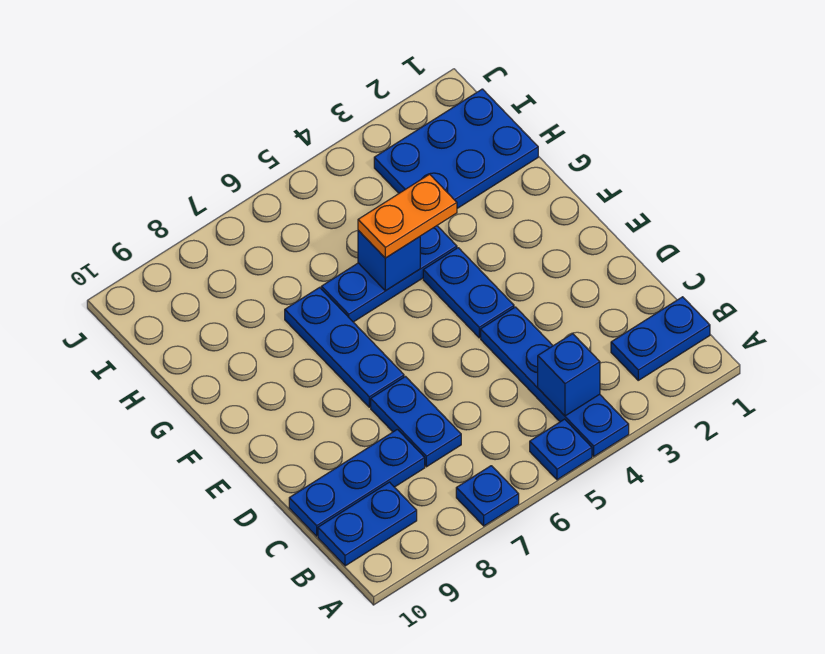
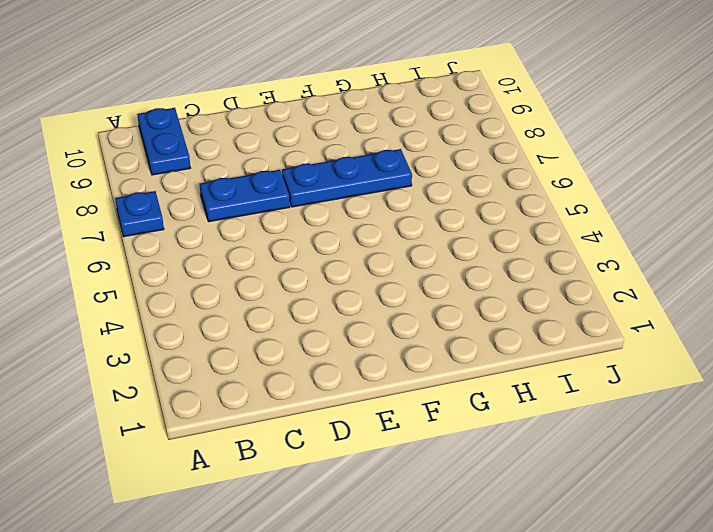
none -> blue plate A4:D4 level 1
none -> blue plate A5 level 1
none -> blue plate B1:B2 level 1

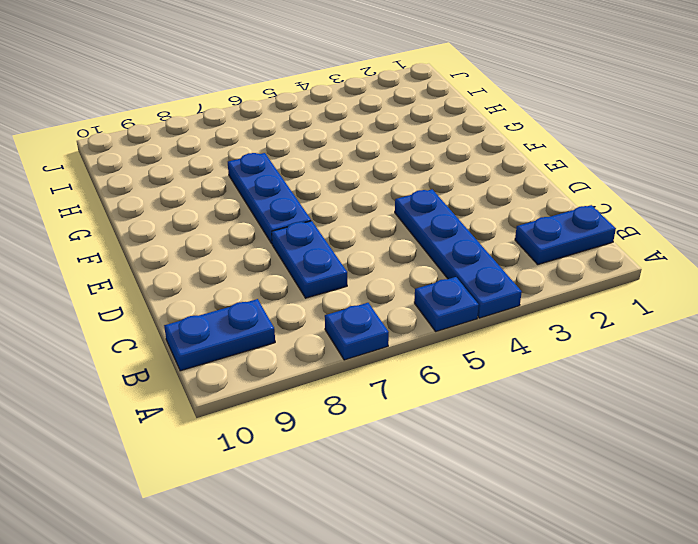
none -> blue plate C8:C10 level 1
none -> blue plate E4:F4 level 1
none -> blue plate G4:G6 level 1

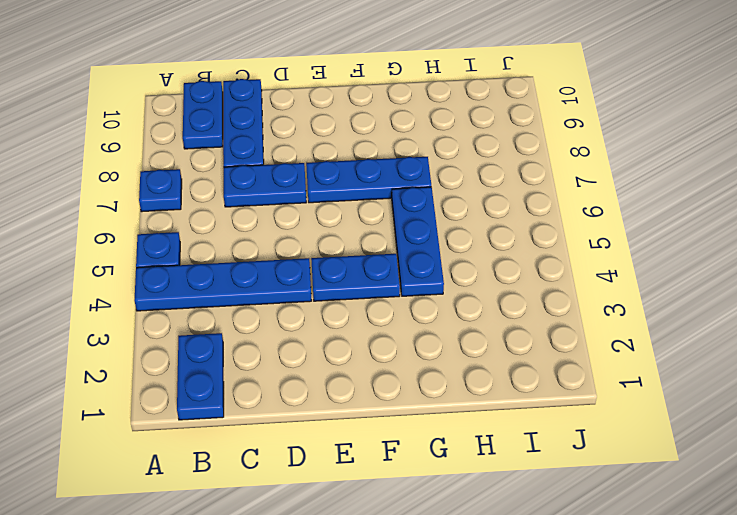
none -> blue plate H1:I3 level 1
none -> blue brick B4 level 2
none -> blue brick G5 level 2

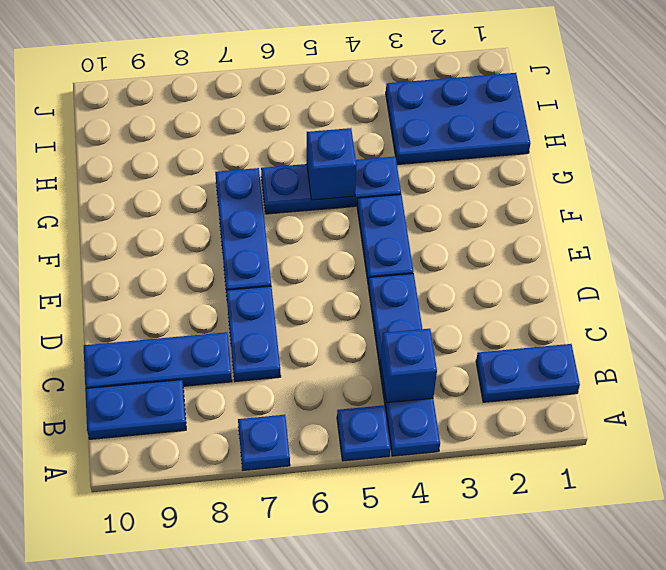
none -> orange plate G4:G5 level 3

